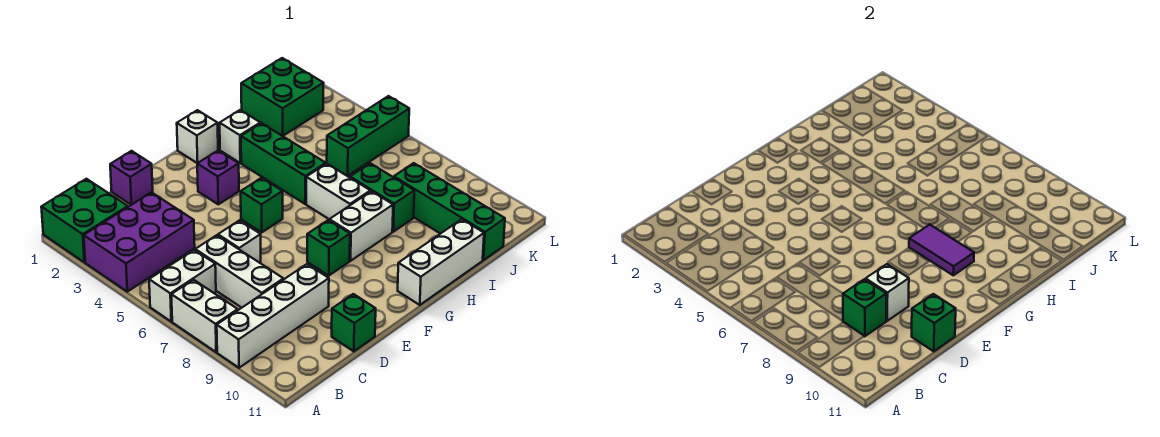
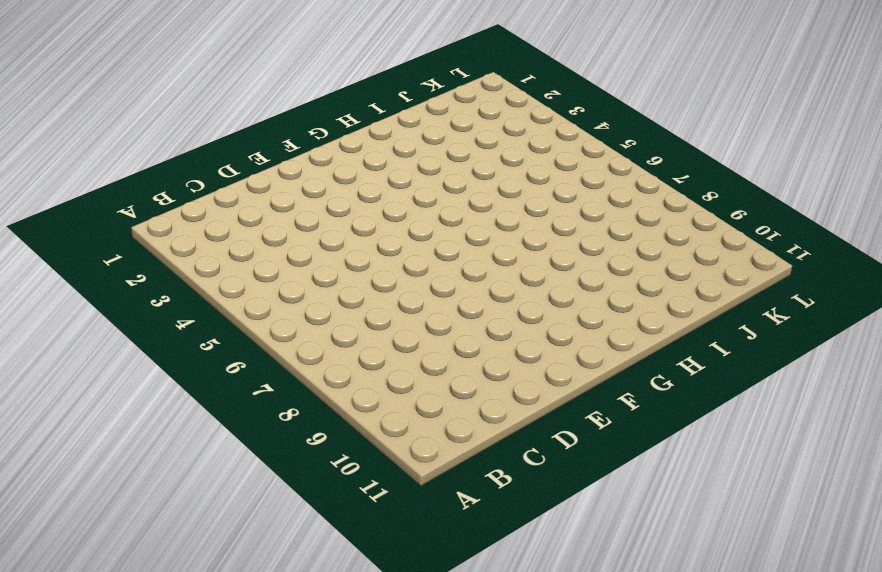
none -> green brick A1:B2 level 1
none -> purple brick A3:C4 level 1
none -> white brick A6:B6 level 1

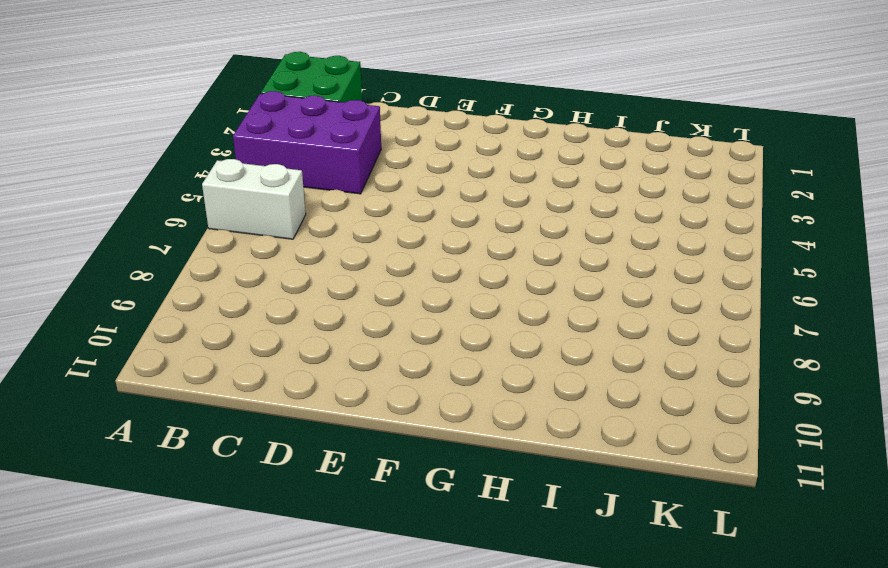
none -> white brick A7:A8 level 1
none -> white brick A9:D9 level 1
none -> white brick C6:C8 level 1

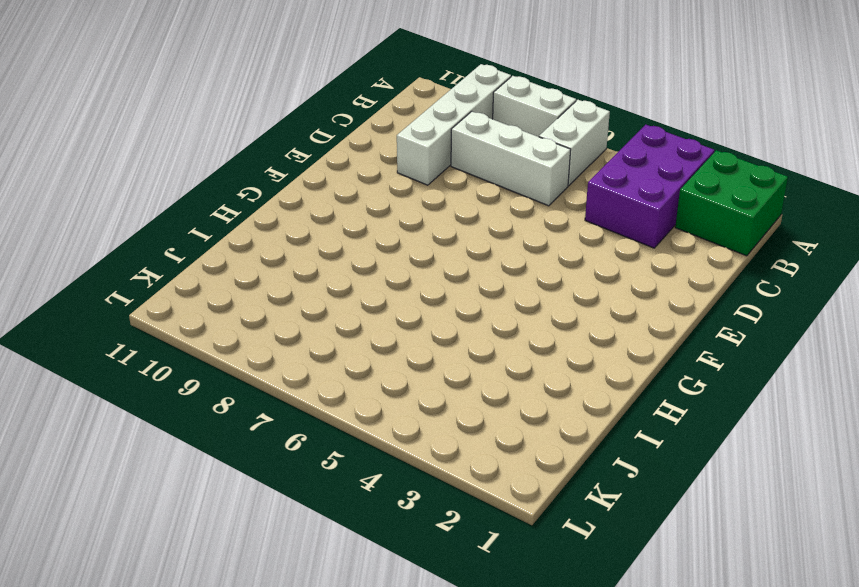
none -> purple brick D1 level 1
none -> white brick D6 level 1
none -> green brick D11 level 1

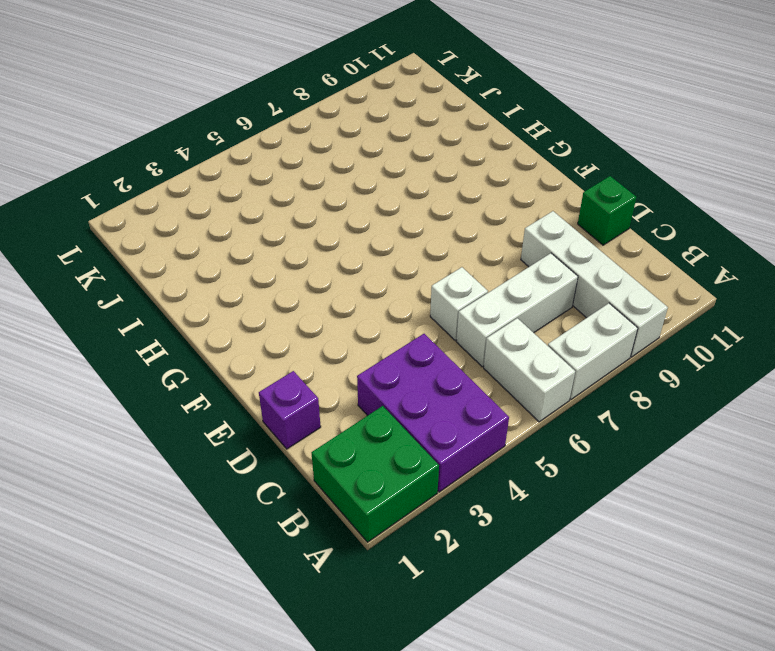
none -> purple brick F3 level 1
none -> green brick F5 level 1
none -> green brick F8 level 1

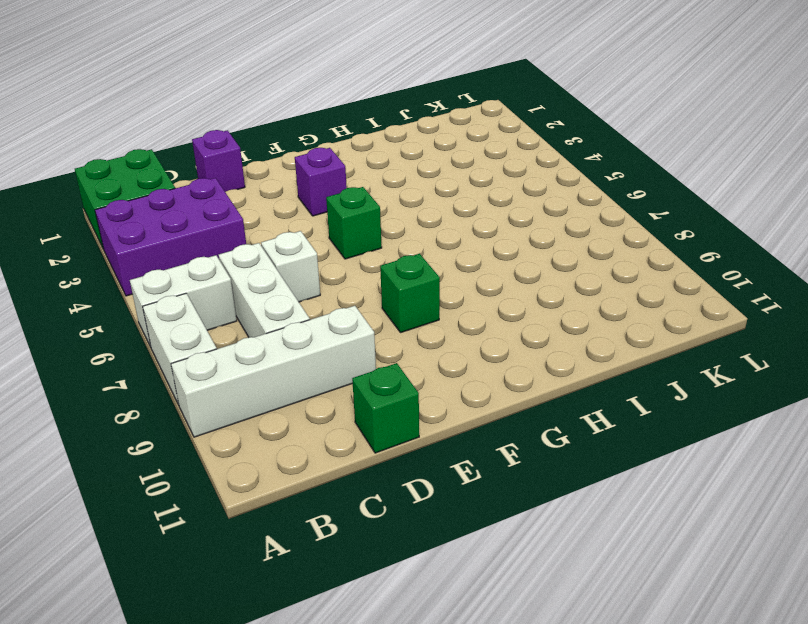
none -> white brick G1 level 1
none -> white brick G8:H8 level 1
none -> white brick G11:I11 level 1

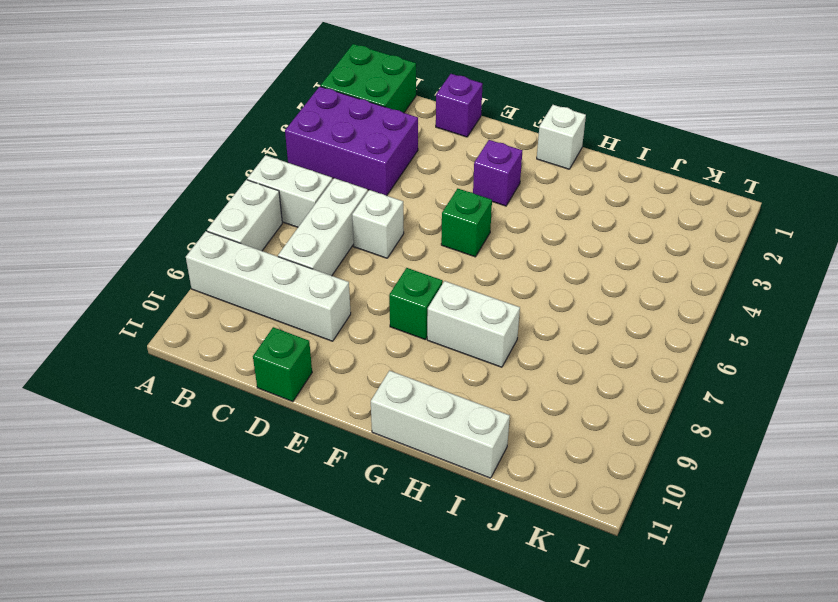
none -> white brick H2 level 1
none -> green brick H3:H5 level 1
none -> white brick H6:H7 level 1

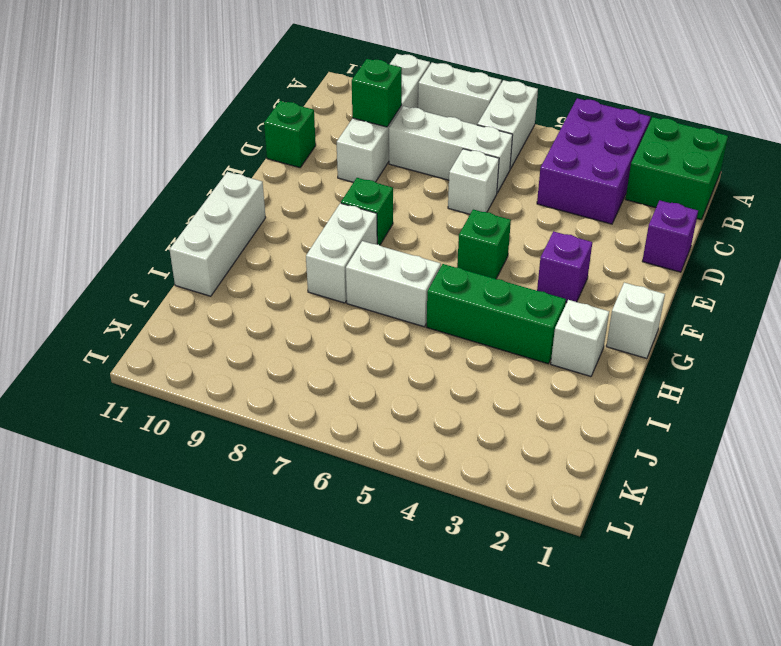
none -> green brick I7:I8 level 1
none -> green brick J1:K2 level 1
none -> green brick J5:L5 level 1

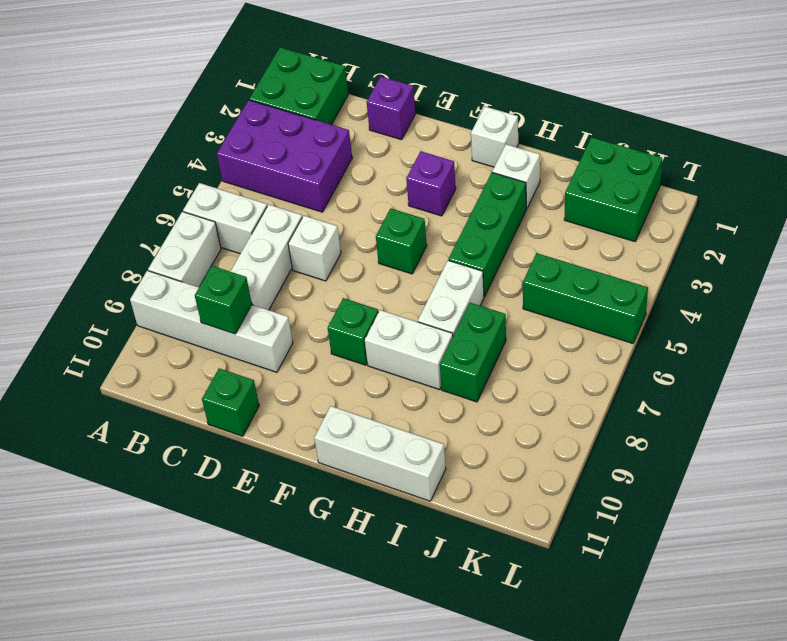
none -> green brick J8:J11 level 1
none -> white brick D9 level 2
none -> green brick D11 level 2

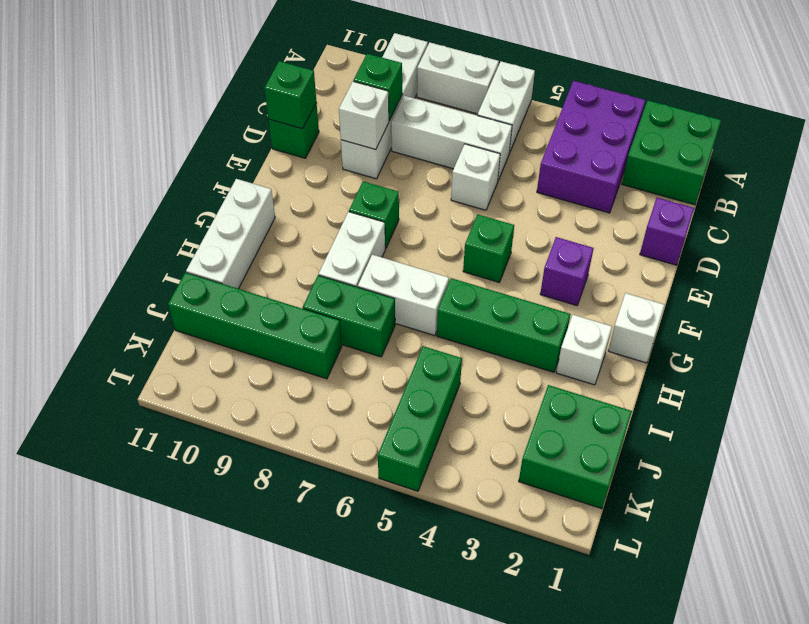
none -> purple tile G8:G9 level 2

